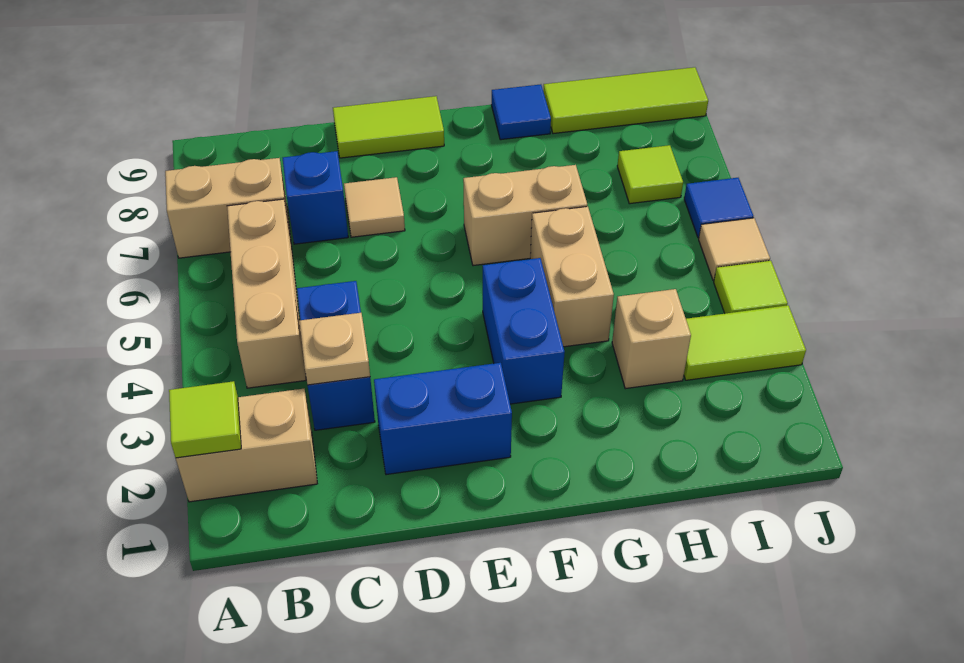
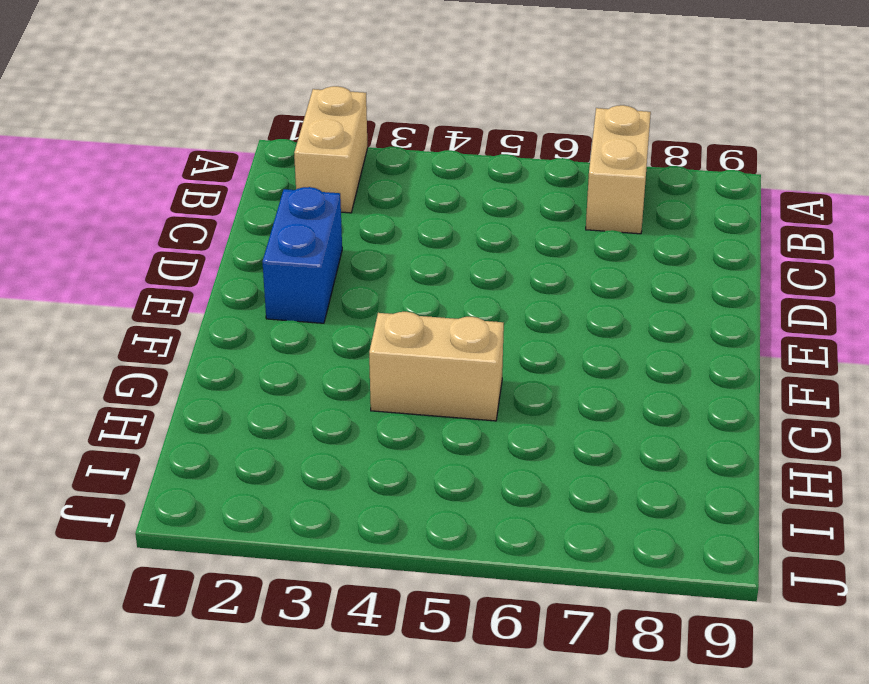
none -> tan brick B4:B6 level 1
none -> blue brick C3:C4 level 1
none -> blue brick C7 level 1

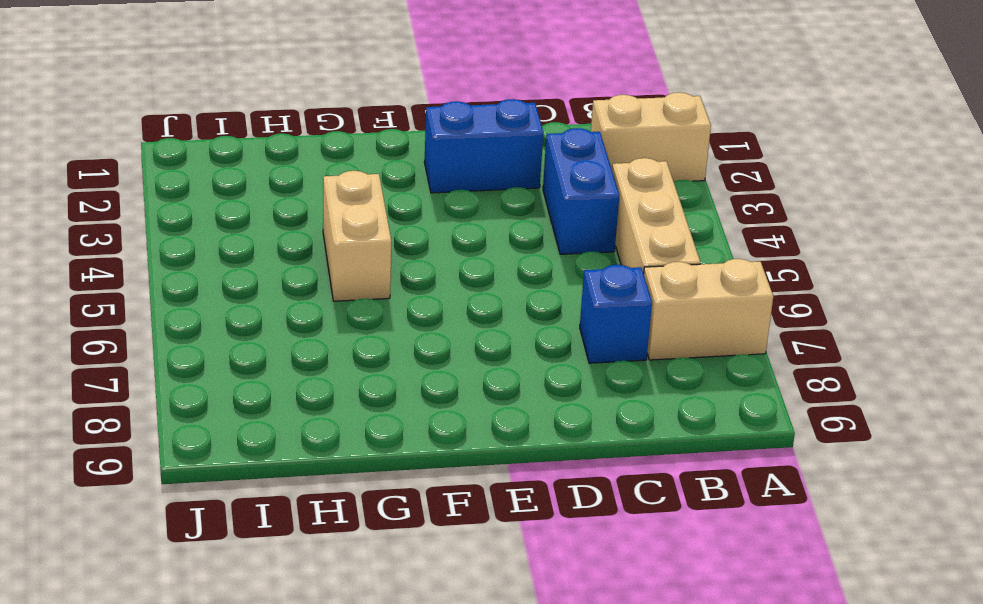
none -> tan tile D7 level 1
none -> lime tile D9:E9 level 1
none -> blue brick F3:F4 level 1

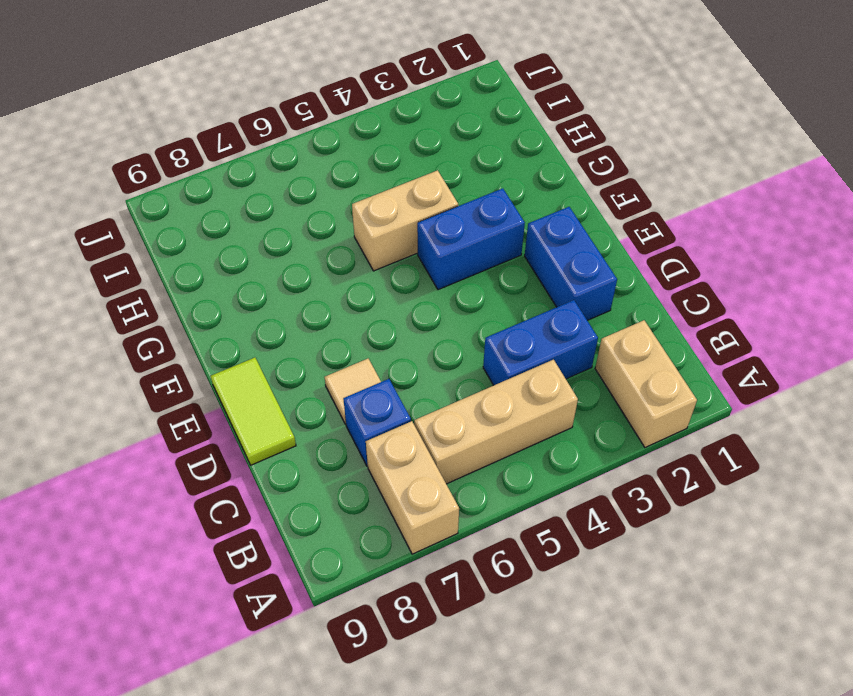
none -> tan brick F6:G6 level 1
none -> blue tile G9 level 1
none -> tan brick H3 level 1

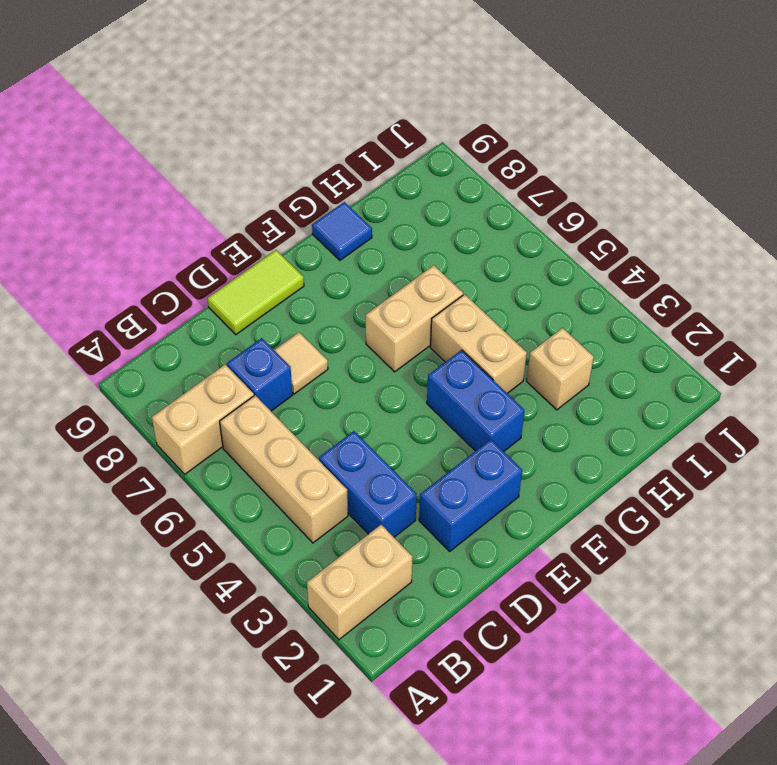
none -> lime tile H9:J9 level 1
none -> lime tile I3:J3 level 1
none -> lime tile I7 level 1

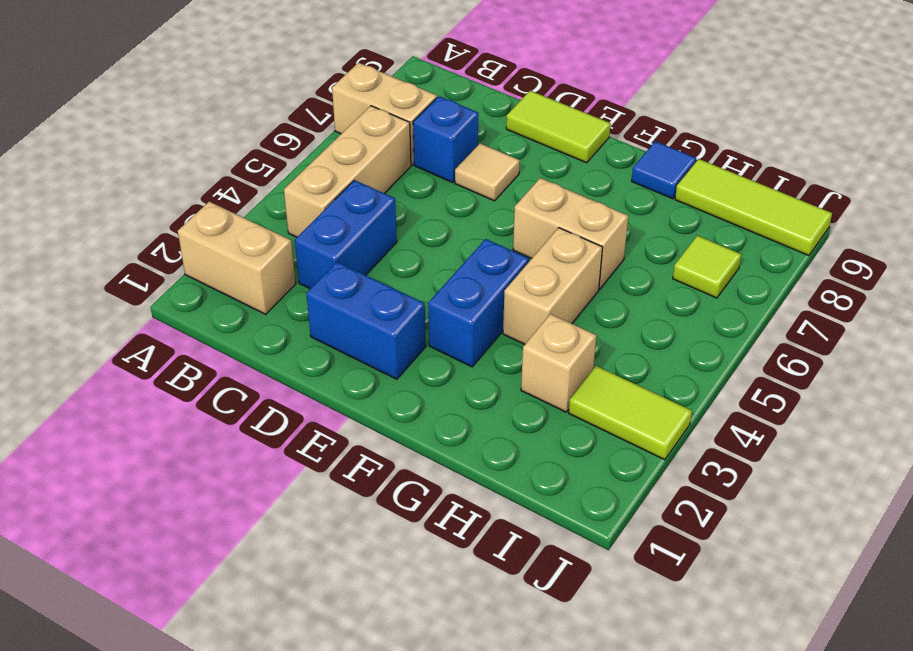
none -> lime tile J4 level 1
none -> tan tile J5 level 1
none -> blue tile J6 level 1

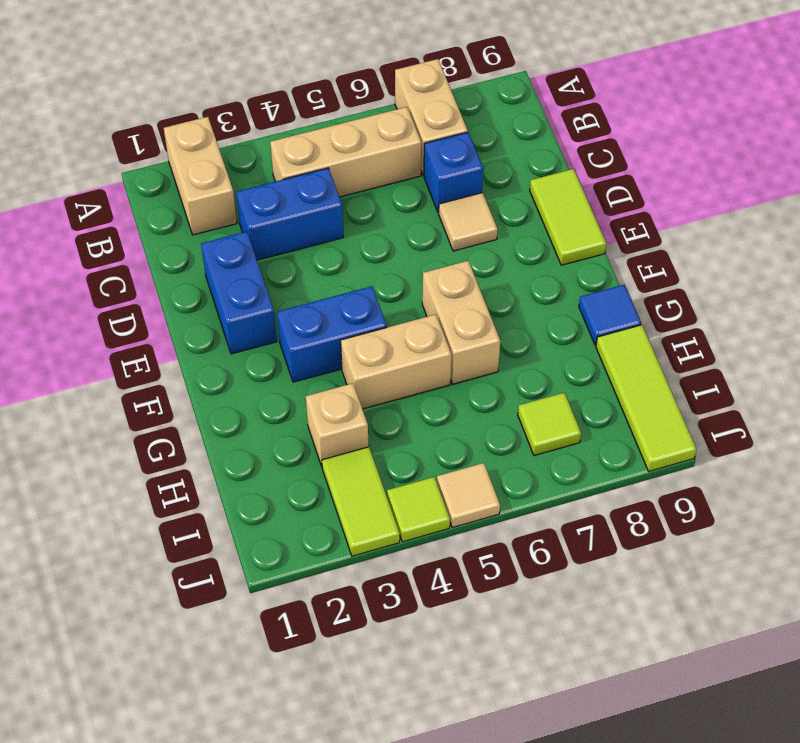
none -> blue tile J6 level 1
none -> lime tile A2 level 2
none -> tan plate C3 level 2

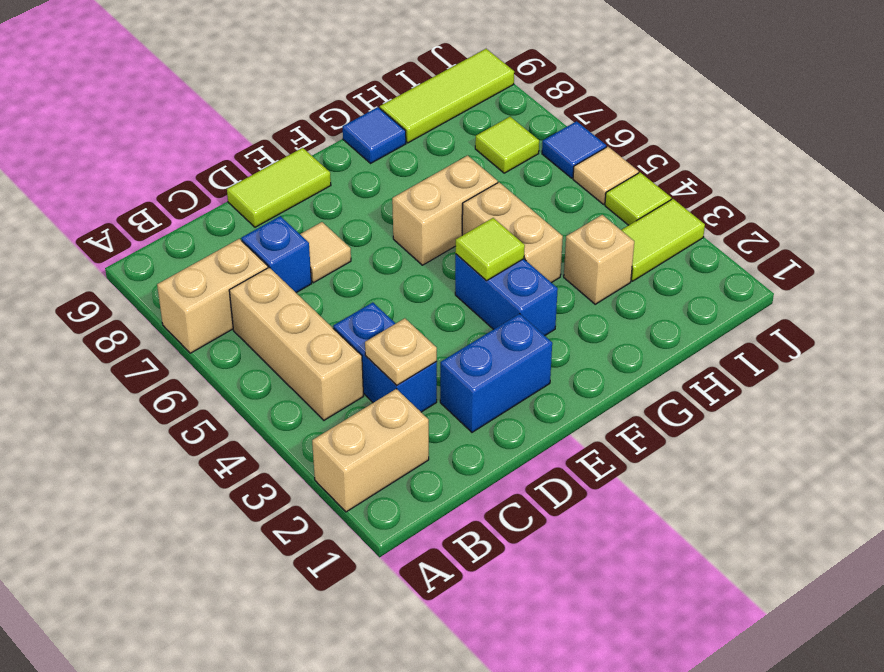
lime tile F4 level 2 -> lime tile A2 level 2

